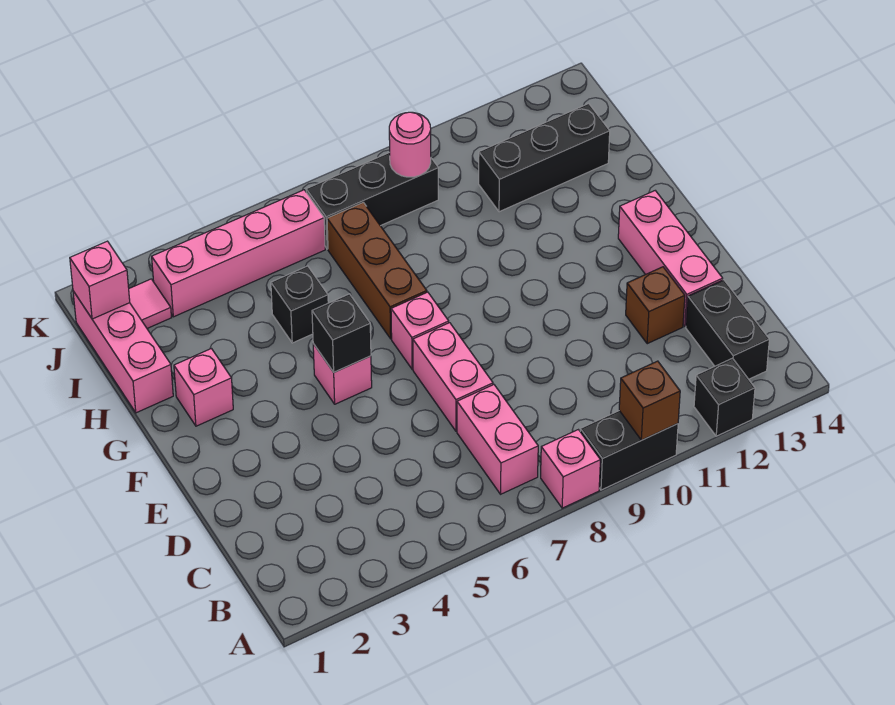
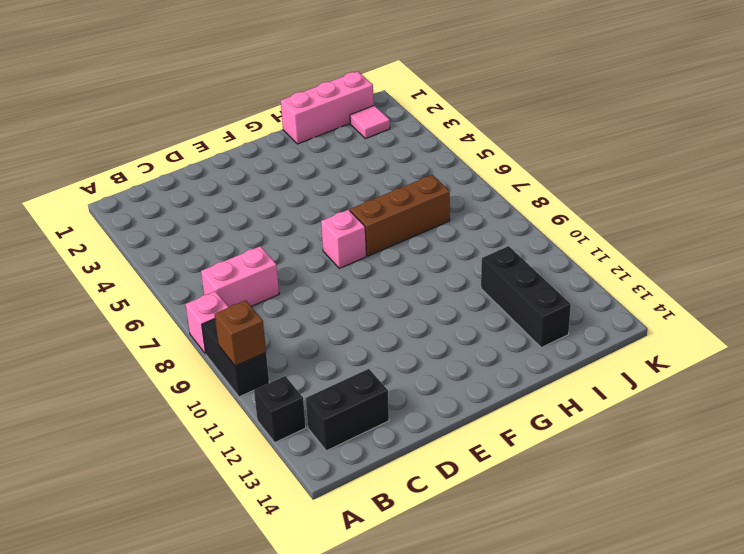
none -> pink brick D7:E7 level 1
none -> brown brick D12 level 1
none -> pink brick D13:F13 level 1

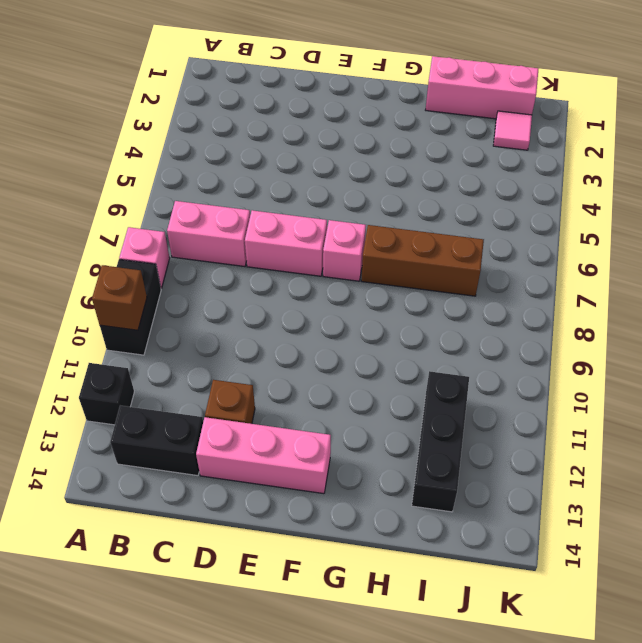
none -> pink brick F5 level 1
none -> pink brick G2 level 1
none -> black brick H5 level 1

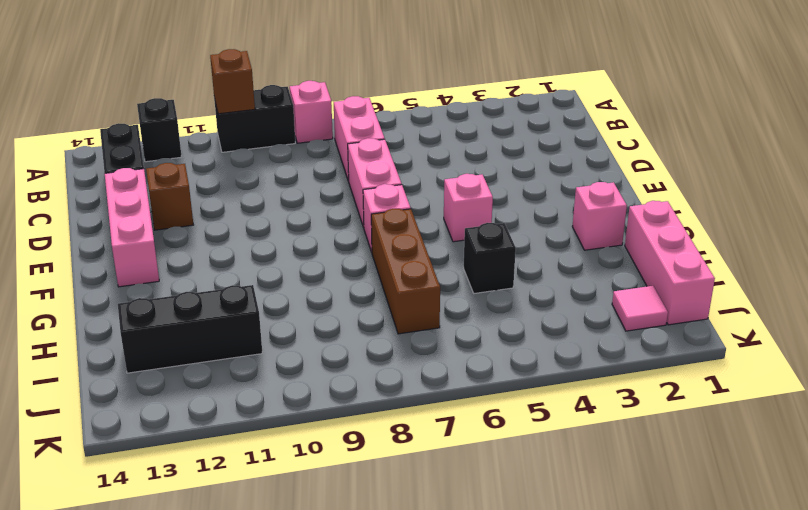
none -> pink brick J3:J6 level 1
none -> black brick J7:J9 level 1
none -> black brick F5 level 2

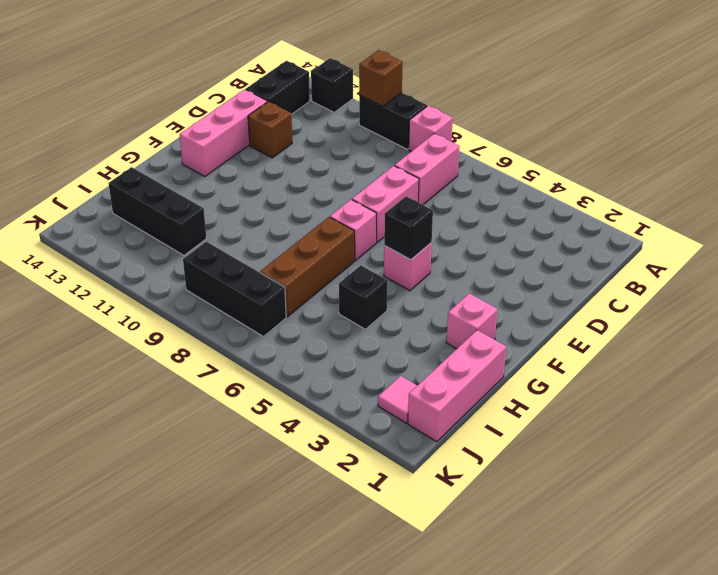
none -> pink brick J3:J6 level 1
none -> pink brick J1 level 2
none -> pink round brick J9 level 2

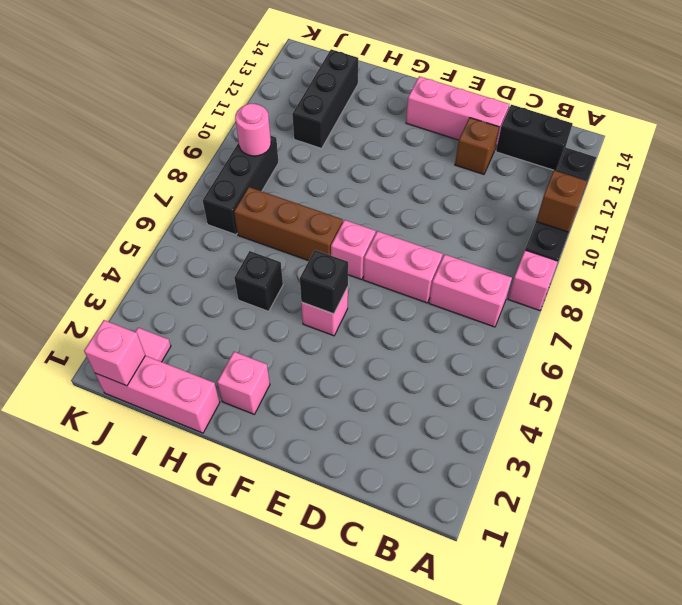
none -> pink brick J3:J6 level 1

